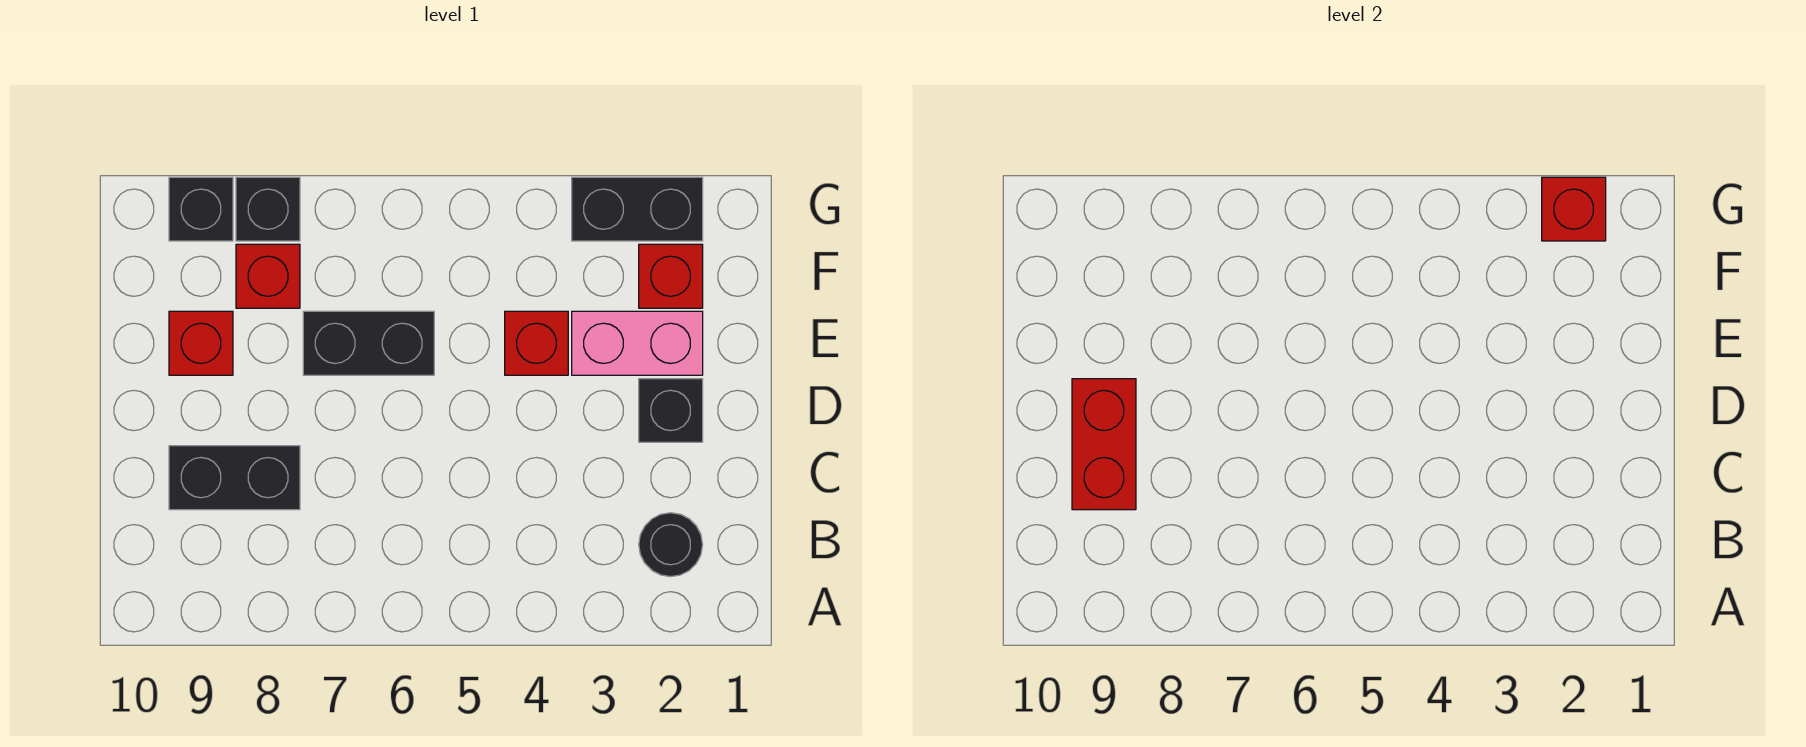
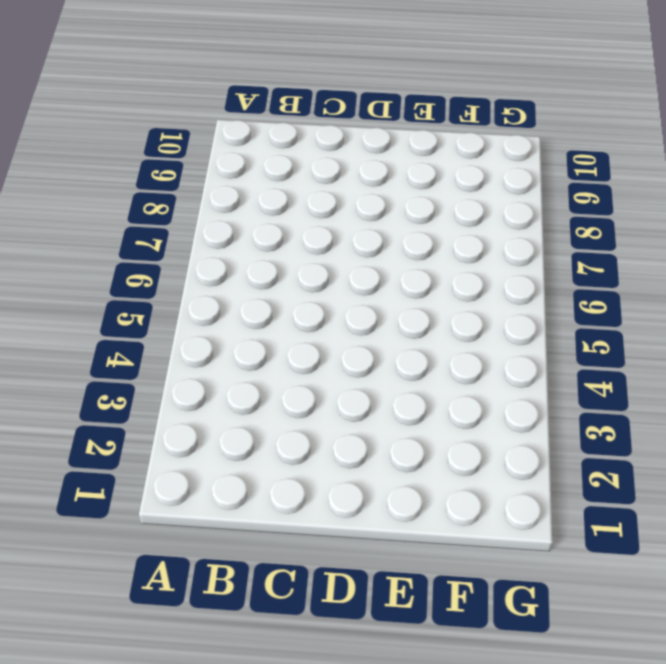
none -> black round brick B2 level 1
none -> black brick C8:C9 level 1
none -> black brick D2 level 1

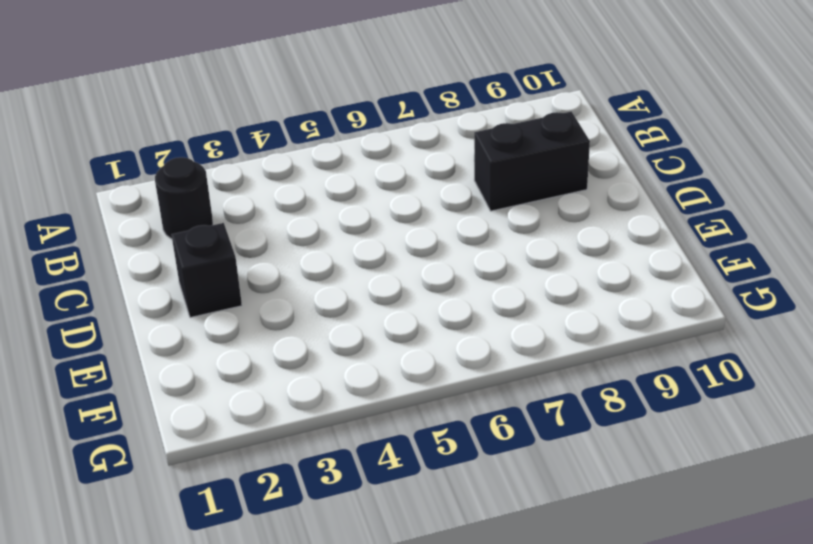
none -> pink brick E2:E3 level 1
none -> red brick E4 level 1
none -> black brick E6:E7 level 1

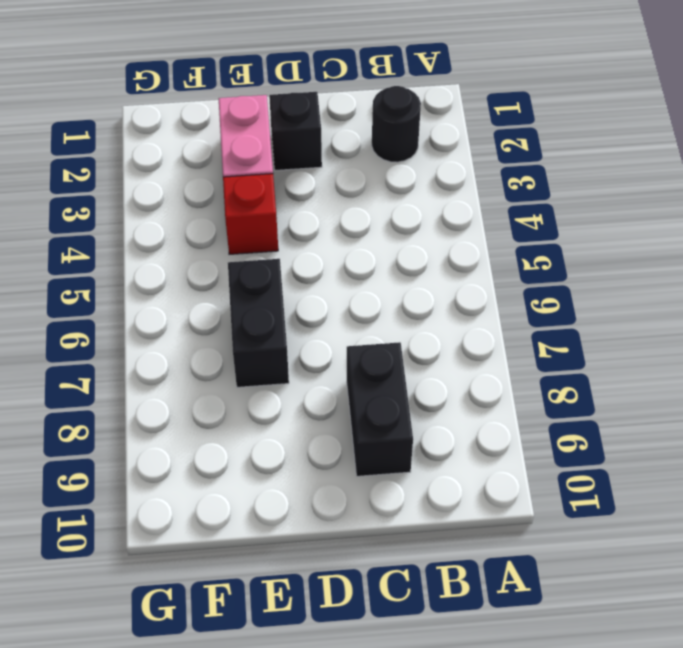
none -> red brick E9 level 1
none -> red brick F2 level 1
none -> red brick F8 level 1

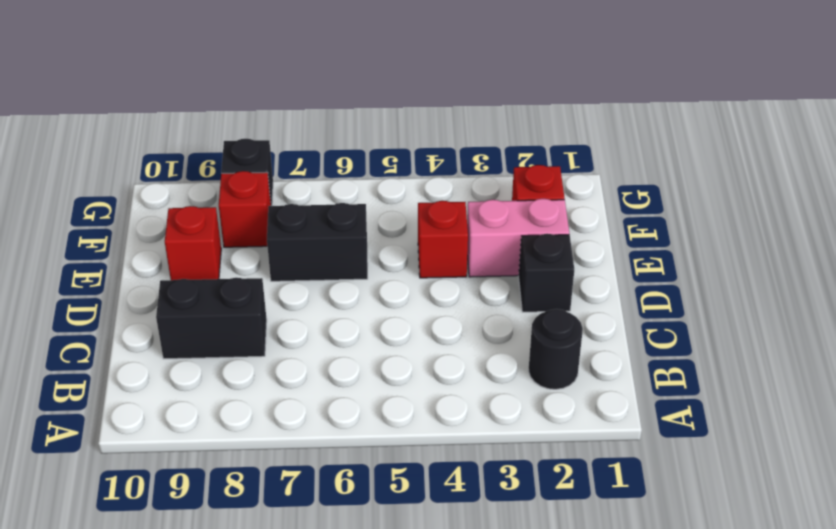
none -> black brick G2:G3 level 1
none -> black brick G9 level 1
none -> red brick C9:D9 level 2

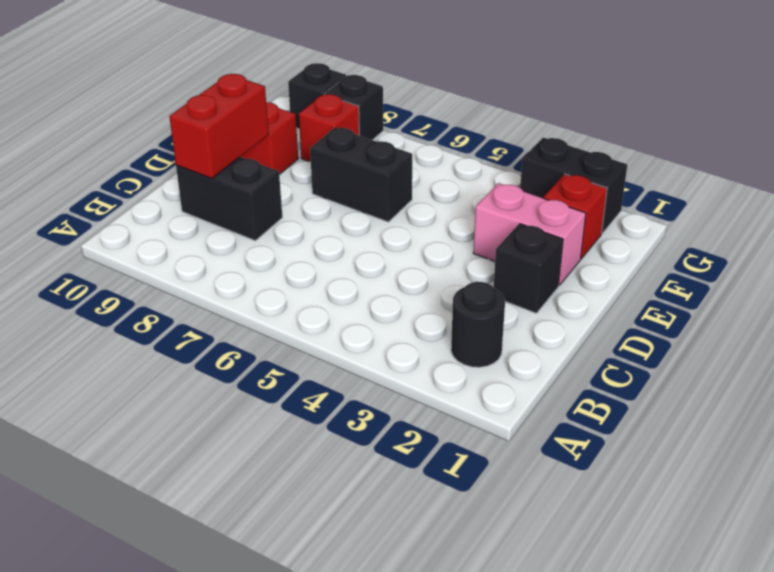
none -> red brick E4 level 1
none -> red brick G2 level 2

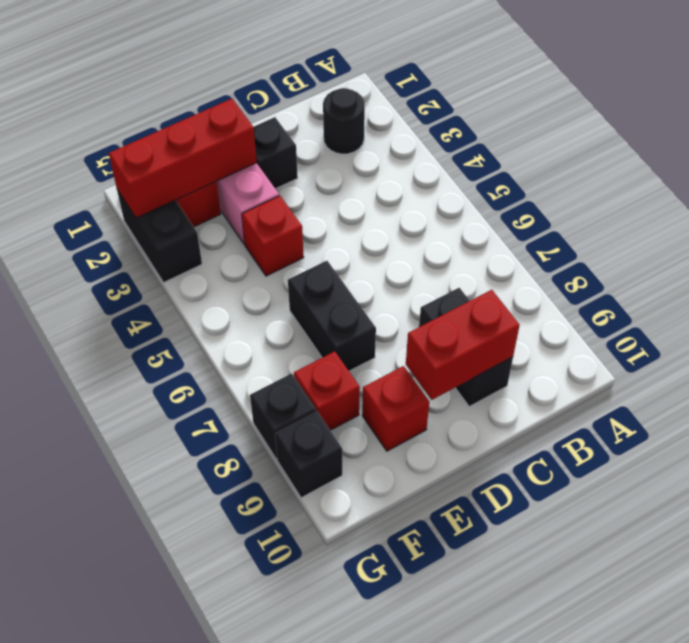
red brick E2:G2 level 2 -> red brick G2 level 2

